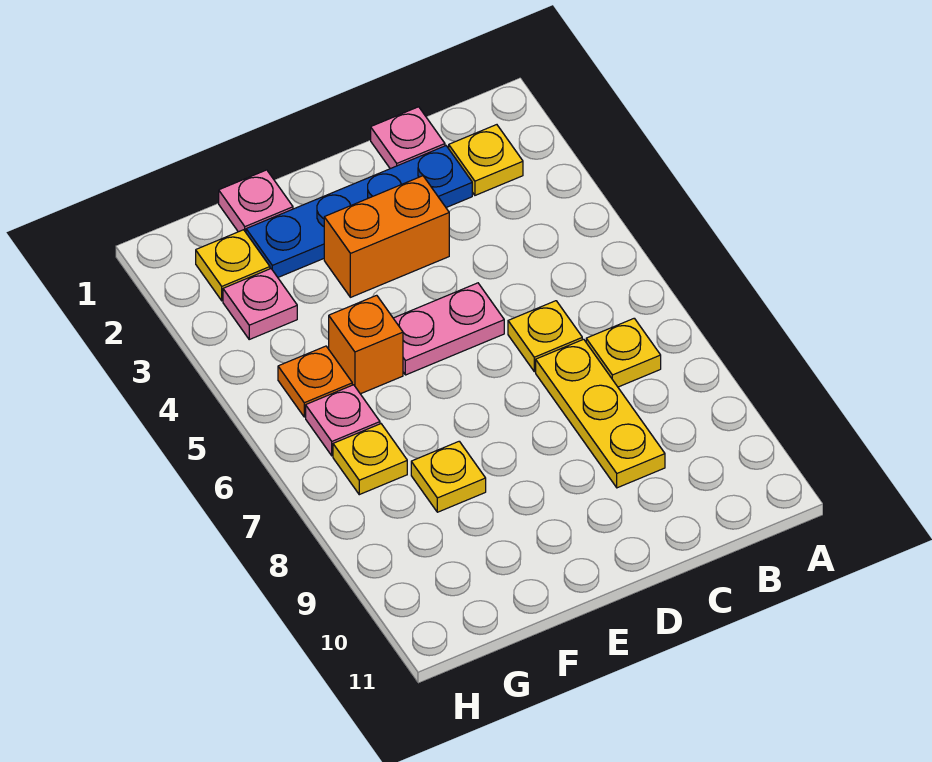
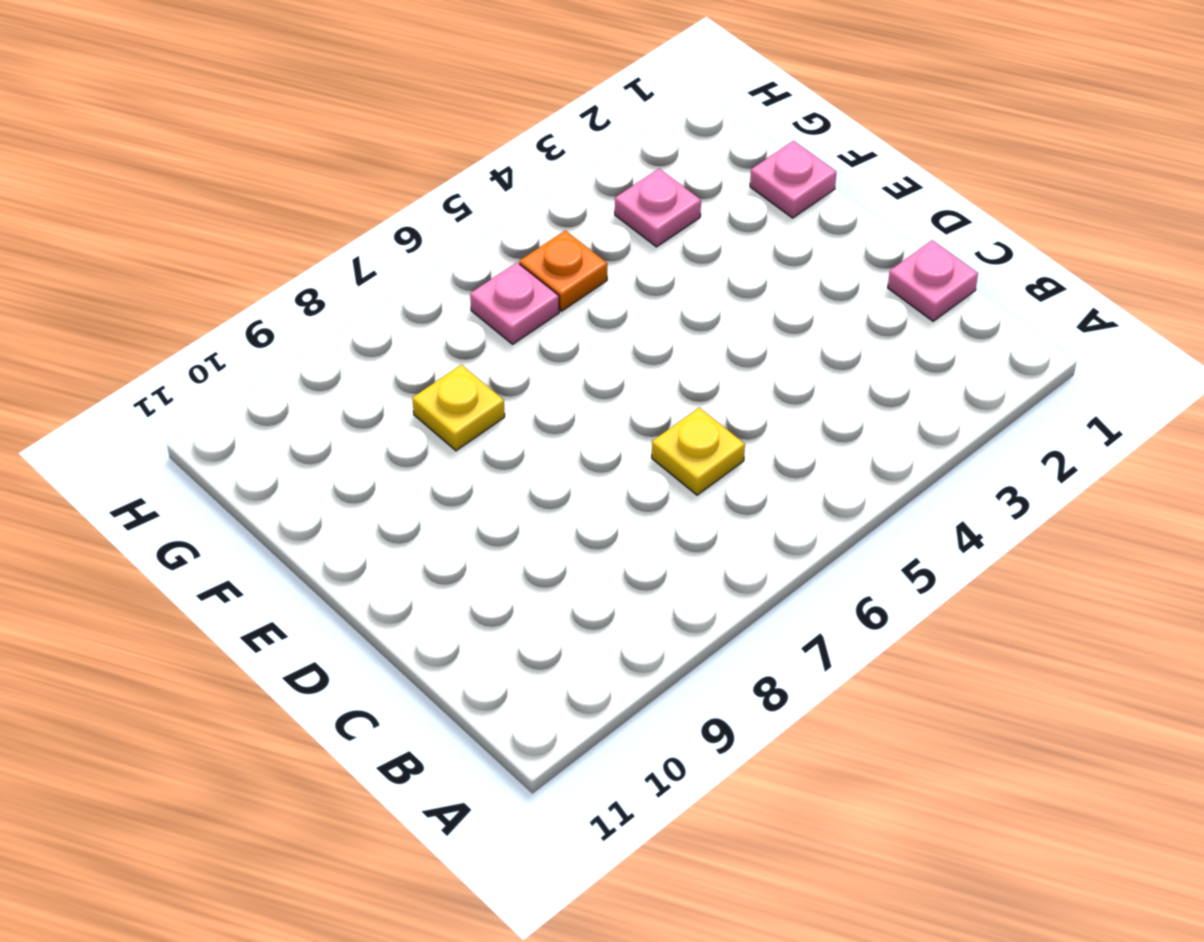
none -> yellow plate B2 level 1
none -> yellow plate B7 level 1
none -> blue plate C2:F2 level 1

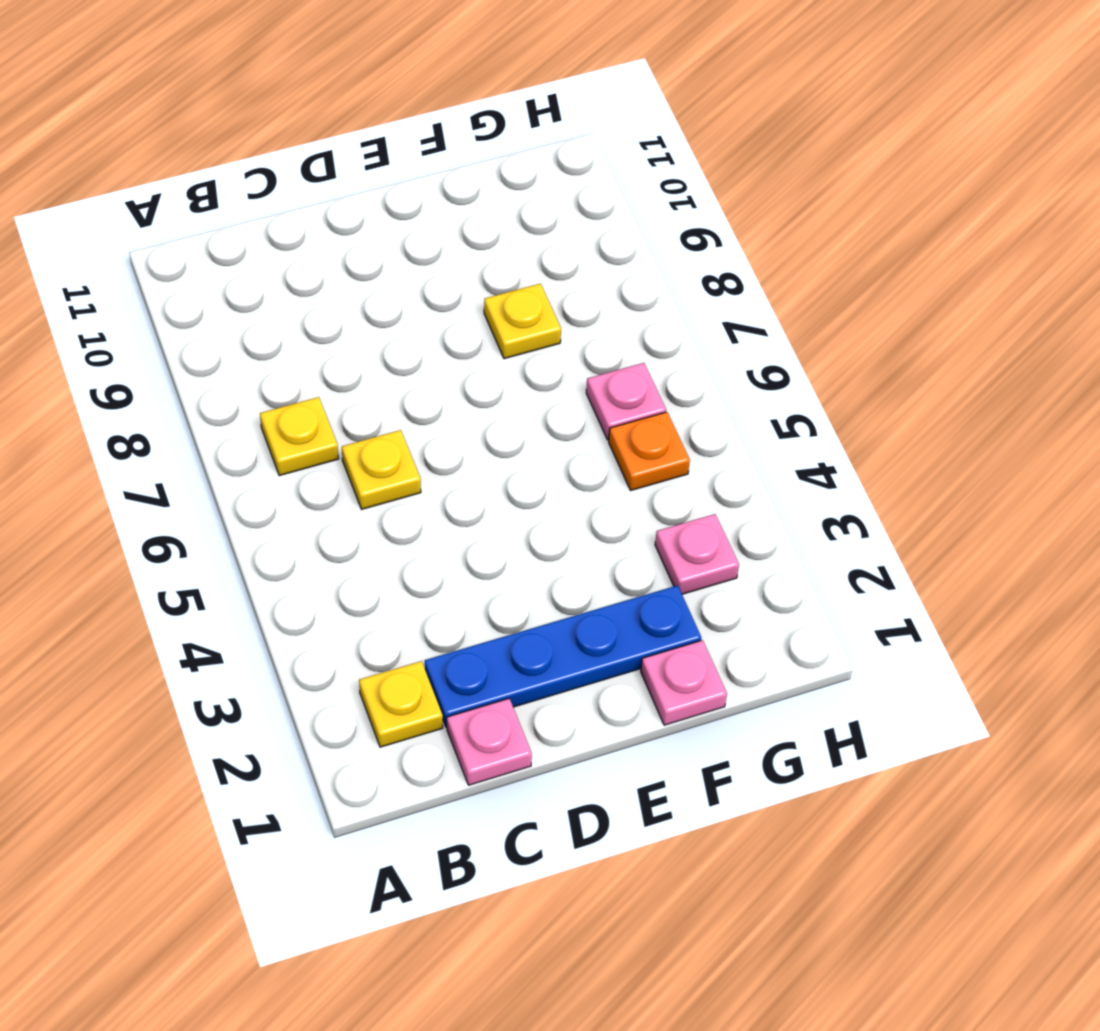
none -> yellow plate C7:C9 level 1
none -> orange brick D3:E3 level 1
none -> pink plate D5:E5 level 1

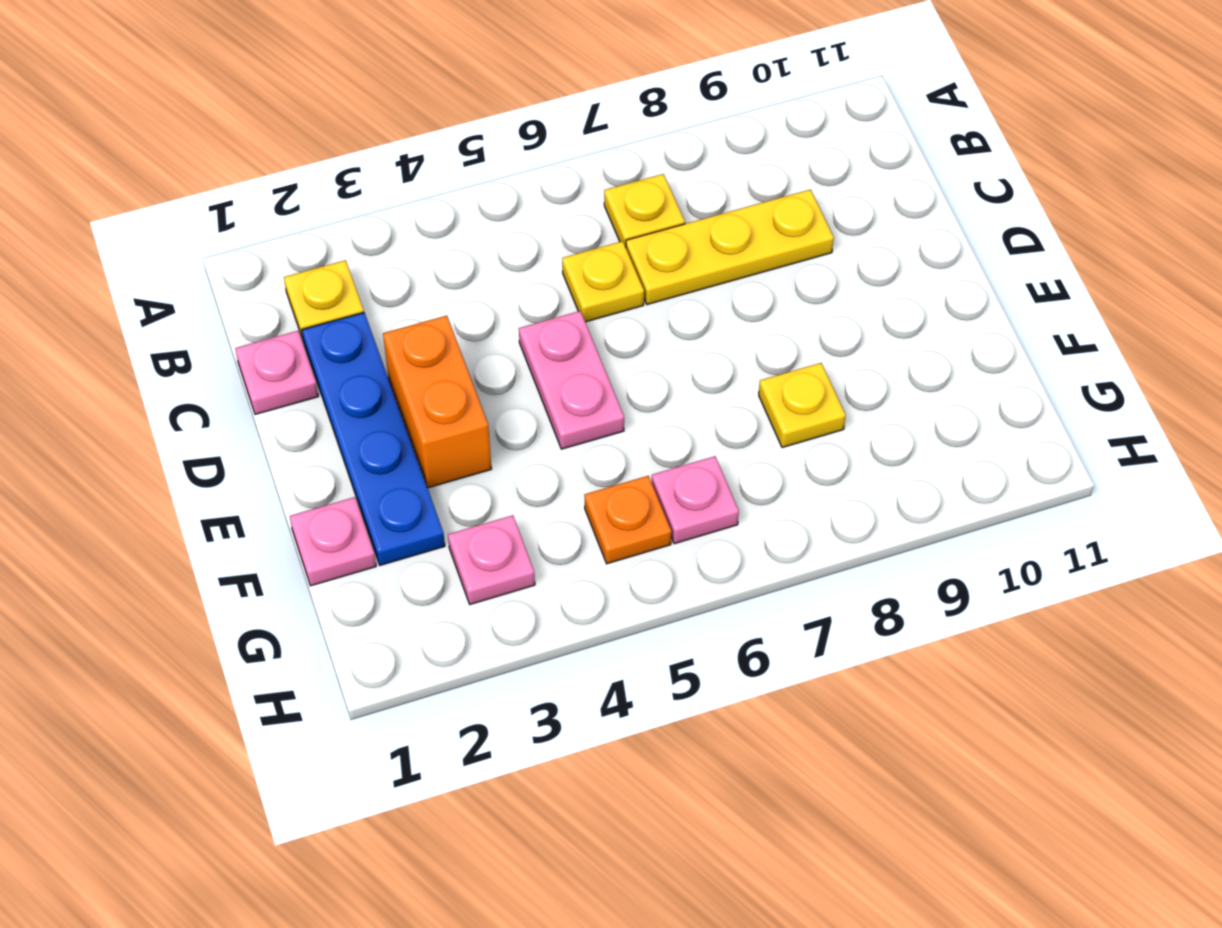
none -> orange brick F5 level 1
none -> yellow plate G2 level 1
none -> yellow plate G7 level 1

